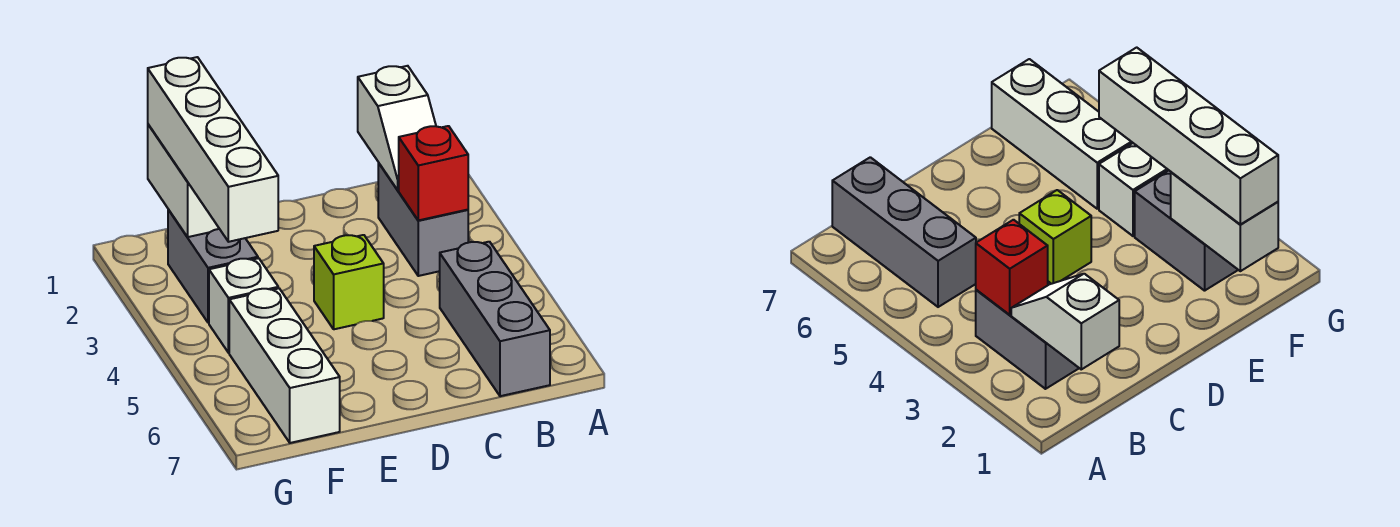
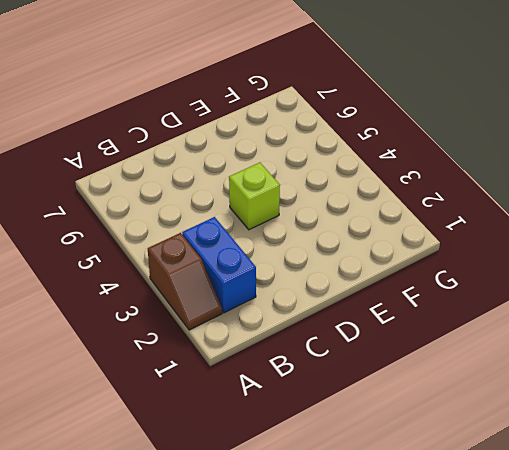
brown slope A2:A3 level 1 top 3 -> none
blue brick B2:B3 level 1 -> grey brick B2:B3 level 1
none -> grey brick B5:B7 level 1
none -> grey brick F2:F3 level 1

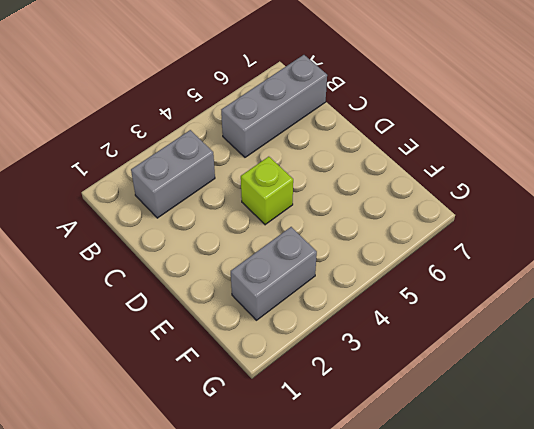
none -> white brick F4 level 1
none -> white brick F5:F7 level 1

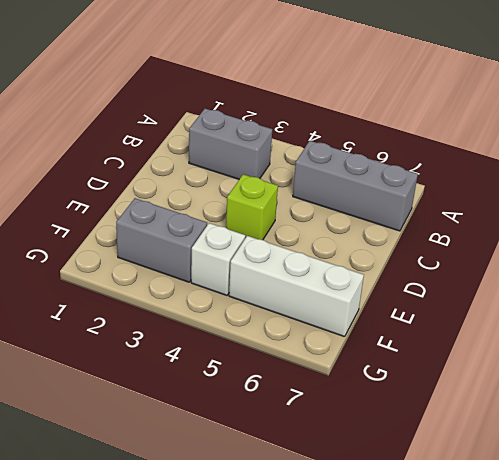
none -> white slope B1:B2 level 2 top 1
none -> red brick B3 level 2

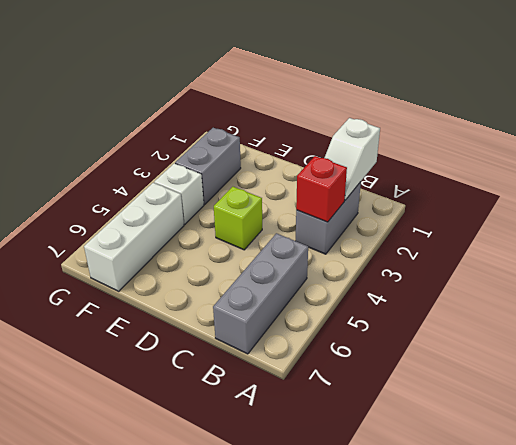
none -> white brick F1:F2 level 2
none -> white brick F1:F4 level 3

